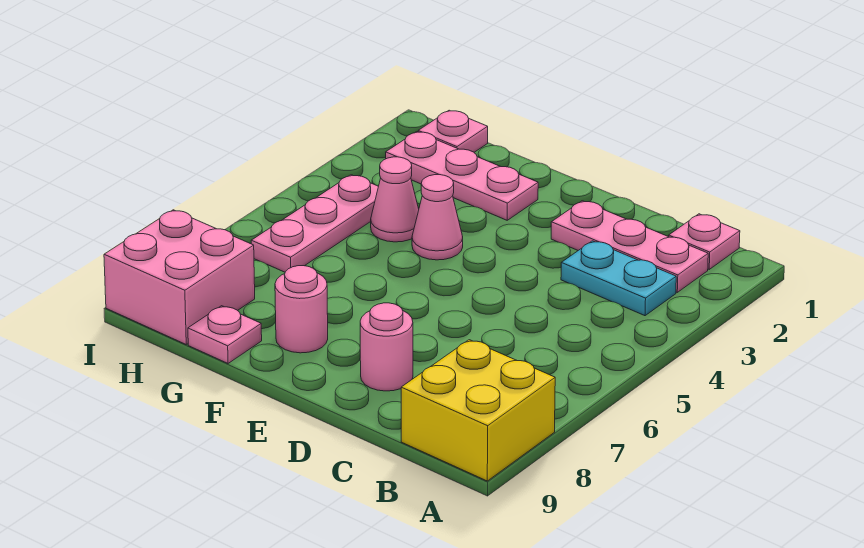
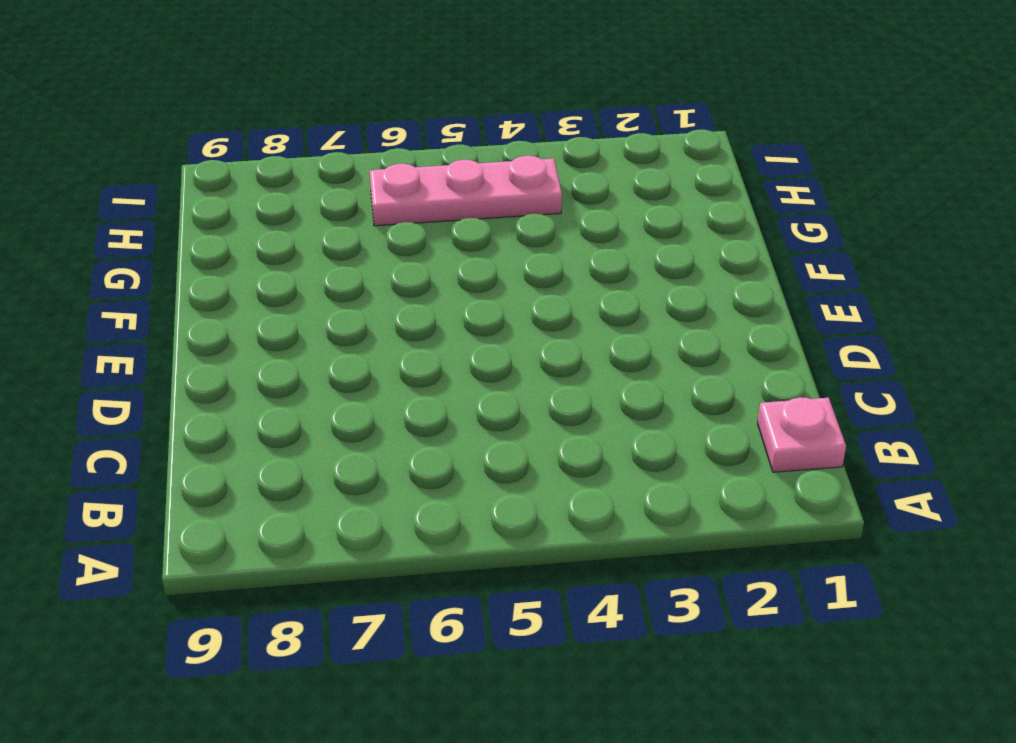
none -> yellow brick A8:B9 level 1
none -> pink plate B2:D2 level 1
none -> cyan plate B3:C3 level 1

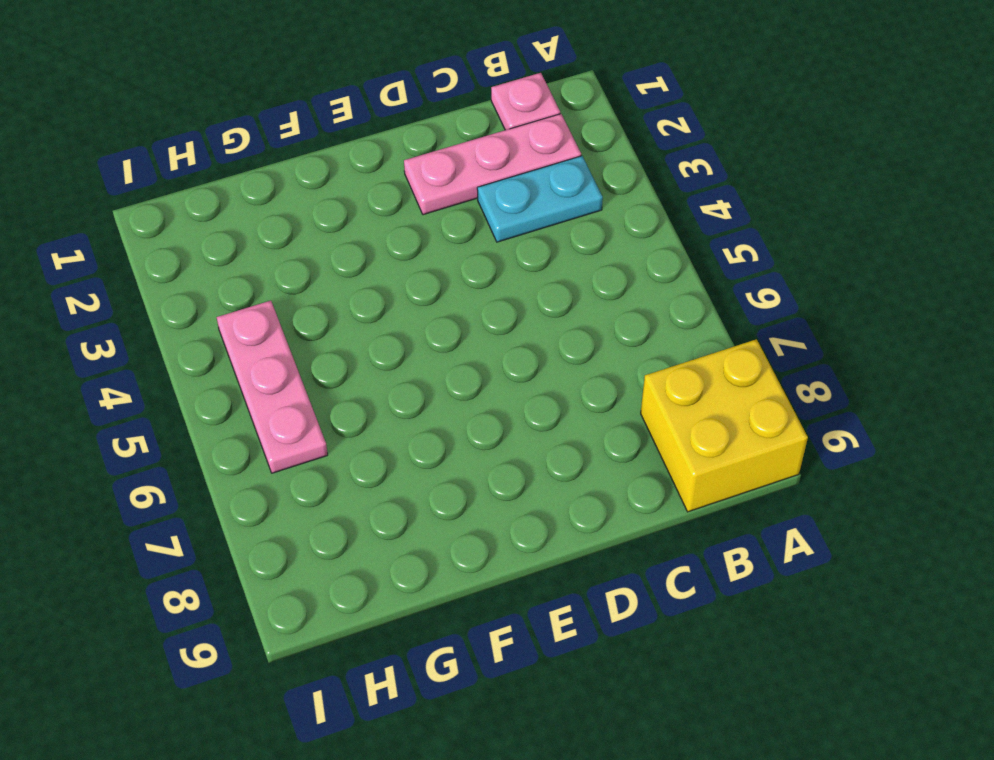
none -> pink round brick D8 level 1
none -> pink plate F2:H2 level 1
none -> pink cone F4 level 1

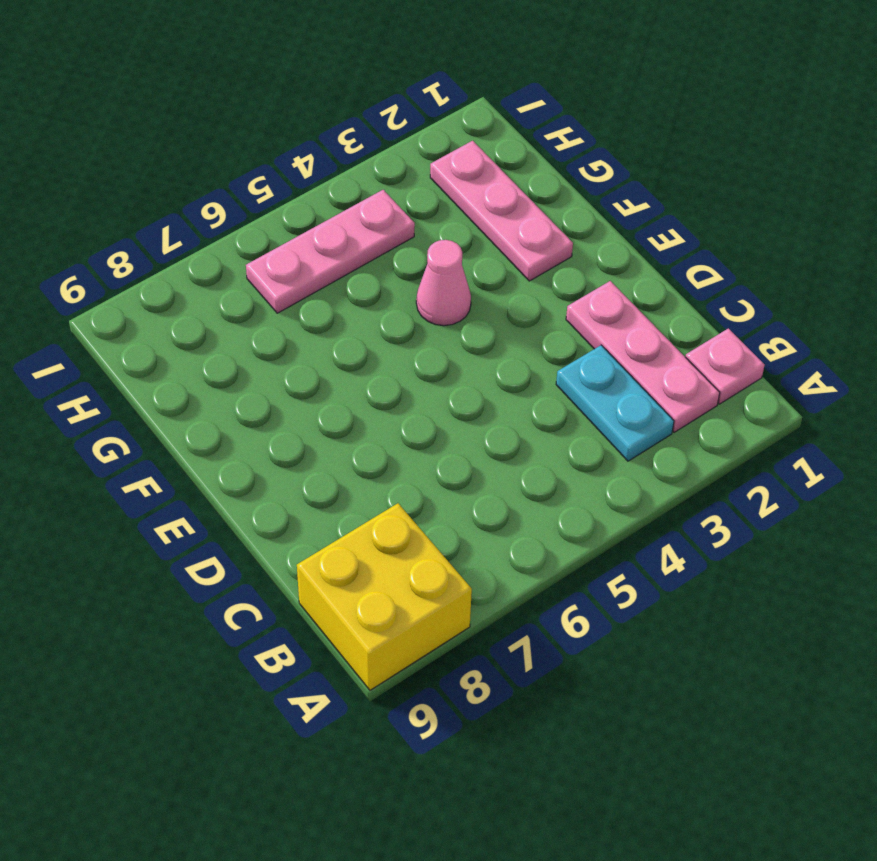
none -> pink round brick D8 level 1
none -> pink round brick F8 level 1
none -> pink cone G4 level 1

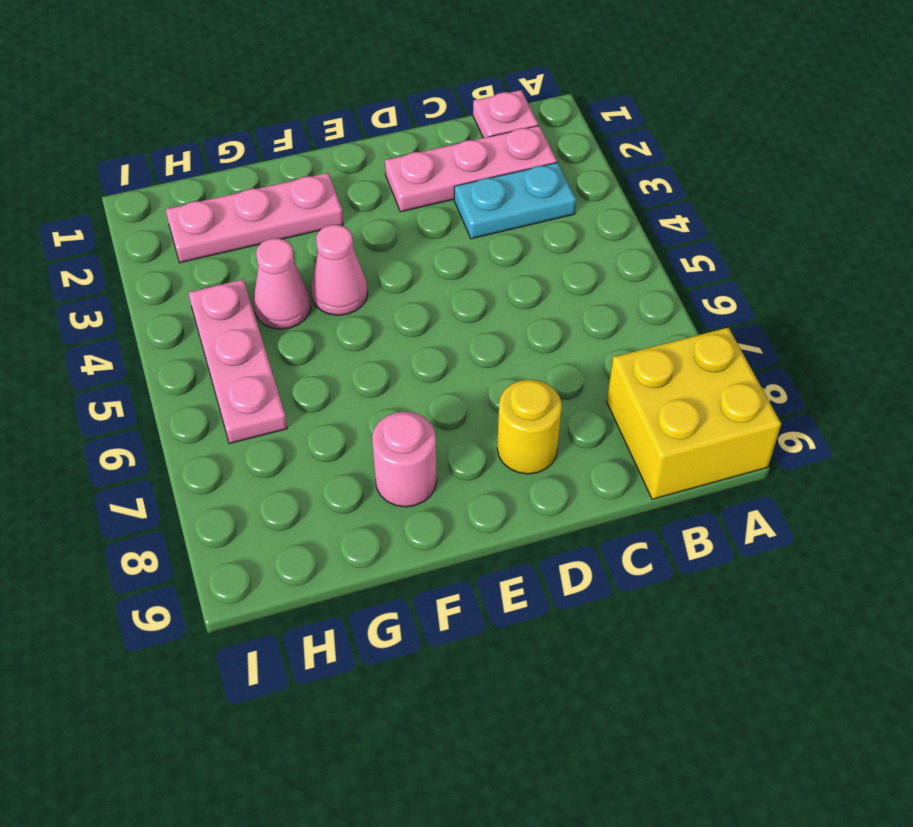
yellow round brick D8 level 1 -> pink round brick D8 level 1
none -> pink plate G9 level 1
none -> pink plate H1 level 1
none -> pink brick H8:I9 level 1

